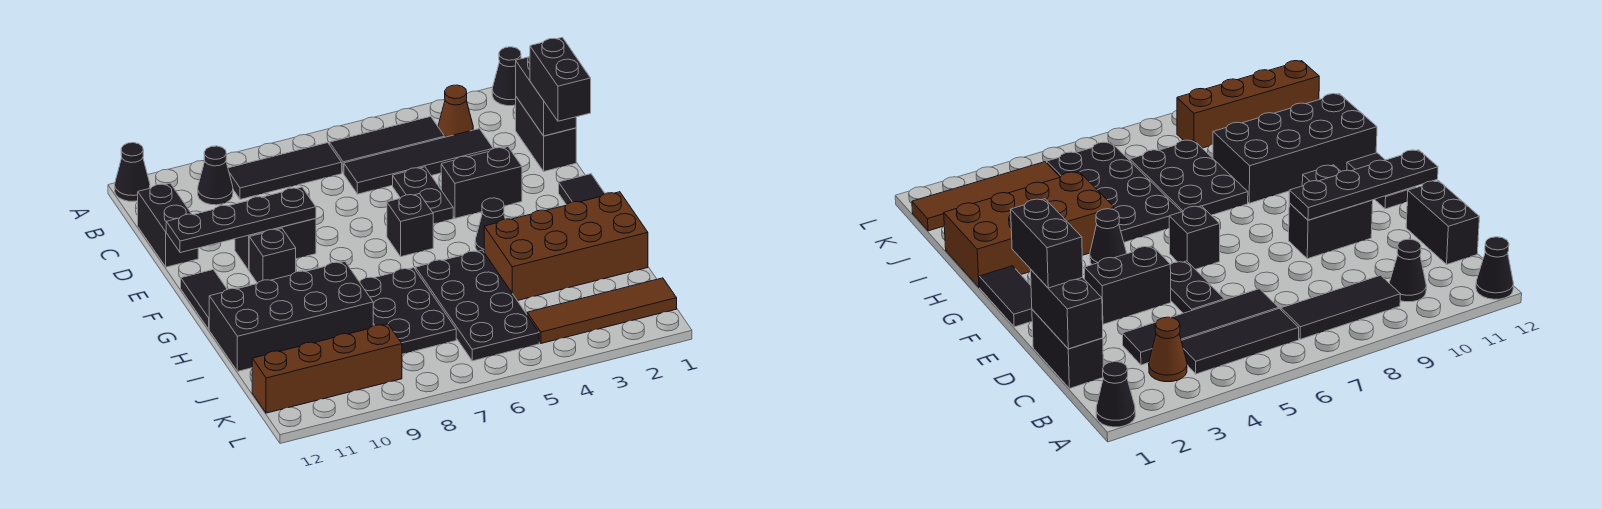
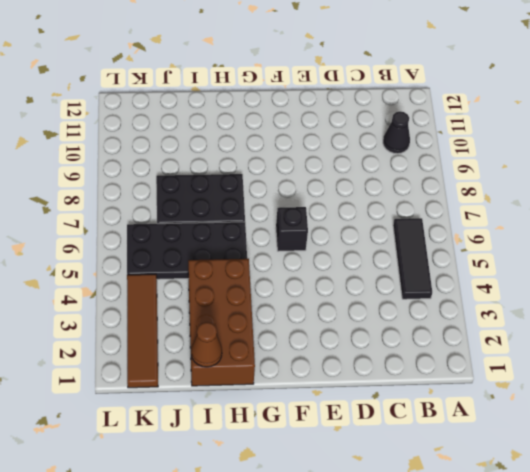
brown cone I1 level 2 -> brown cone B3 level 1
none -> black cone A1 level 1
none -> black cone A12 level 1
none -> black tile B7:B9 level 1

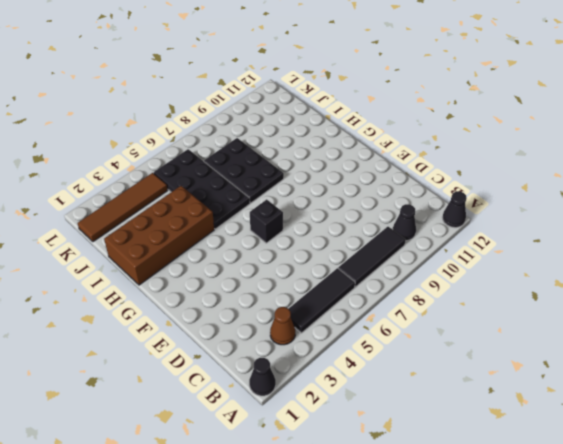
none -> black brick C1:D1 level 1
none -> black tile C3:C6 level 1
none -> black brick C12:D12 level 1

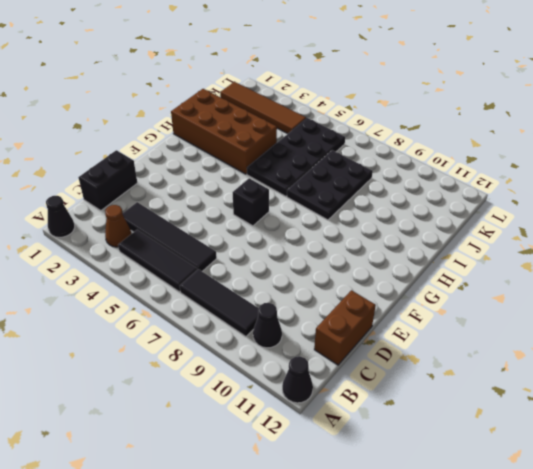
brown brick C12:D12 level 1 -> black brick C12:D12 level 1
none -> black plate D5:E5 level 1
none -> black brick E3:E4 level 1
none -> black brick E9:E10 level 1

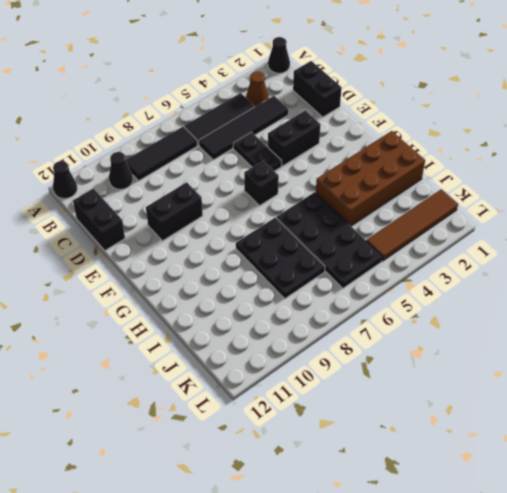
none -> black tile F1:G1 level 1
none -> black brick F10 level 1
none -> black tile F12:G12 level 1

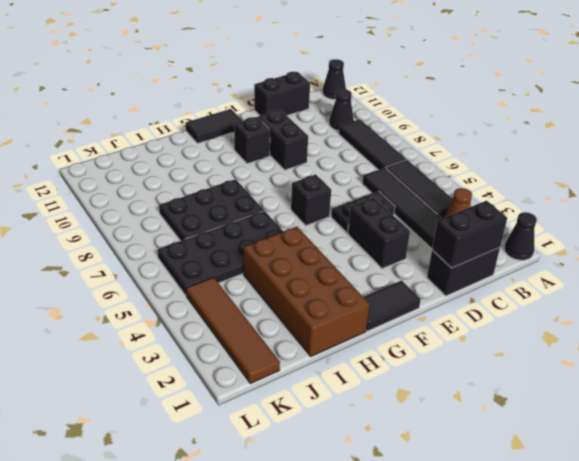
none -> black cone G4 level 1
none -> black brick H9:I12 level 1
none -> brown brick K9:K12 level 1

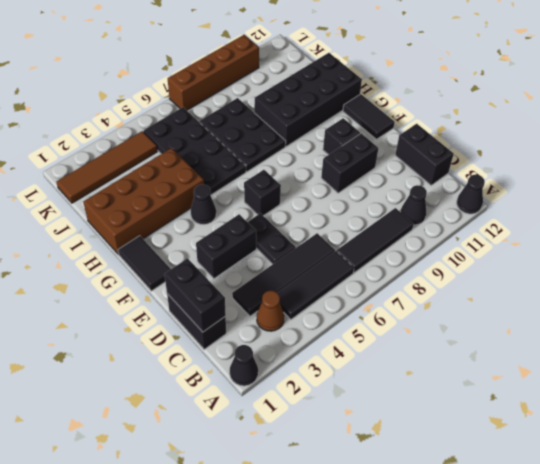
brown brick L7:L10 level 1 -> brown brick K9:K12 level 1
none -> black plate E9:E12 level 2
none -> black brick D1:E1 level 3

